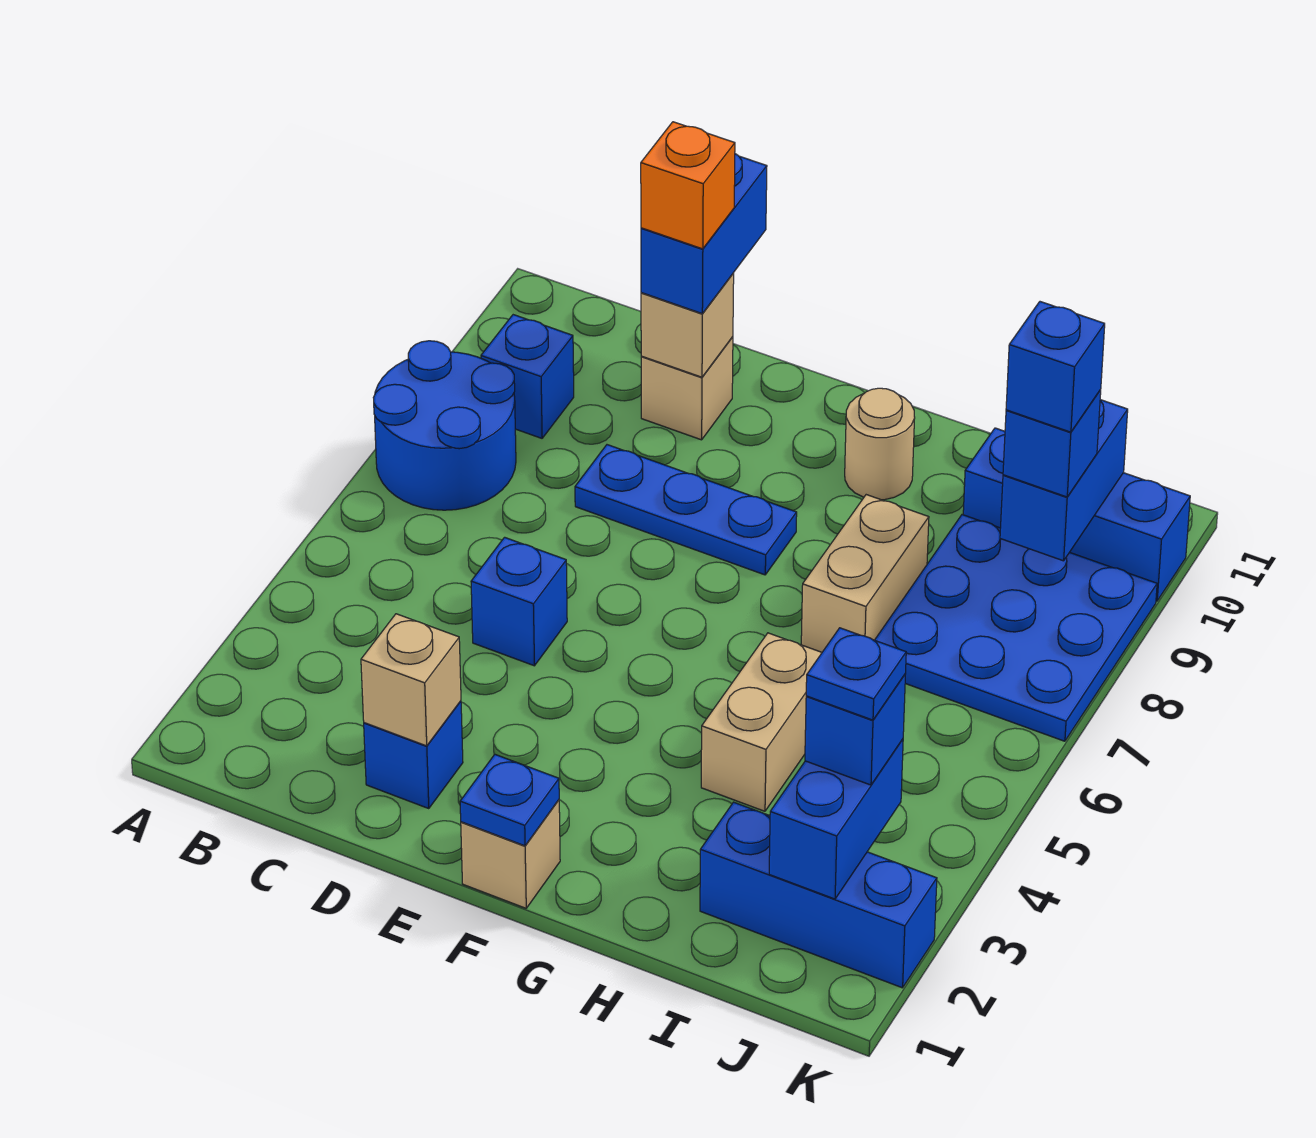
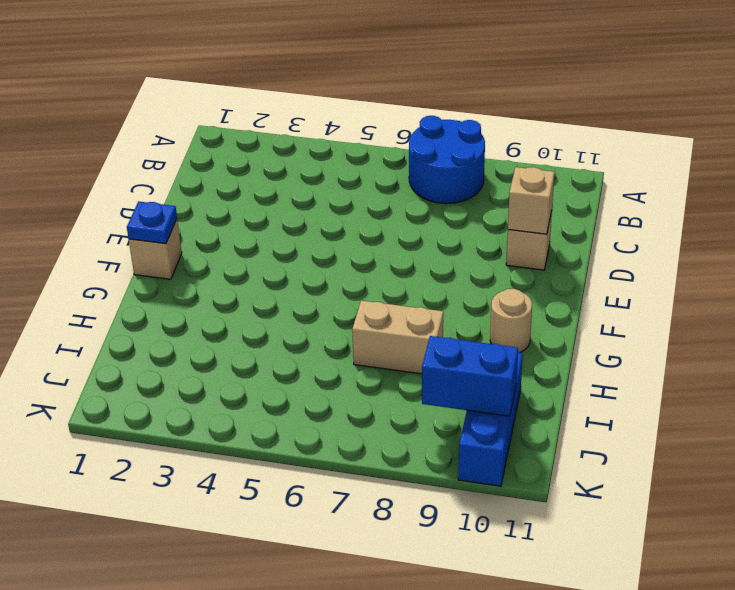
none -> blue brick B9 level 1
none -> blue brick D2 level 1
none -> blue brick D5 level 1

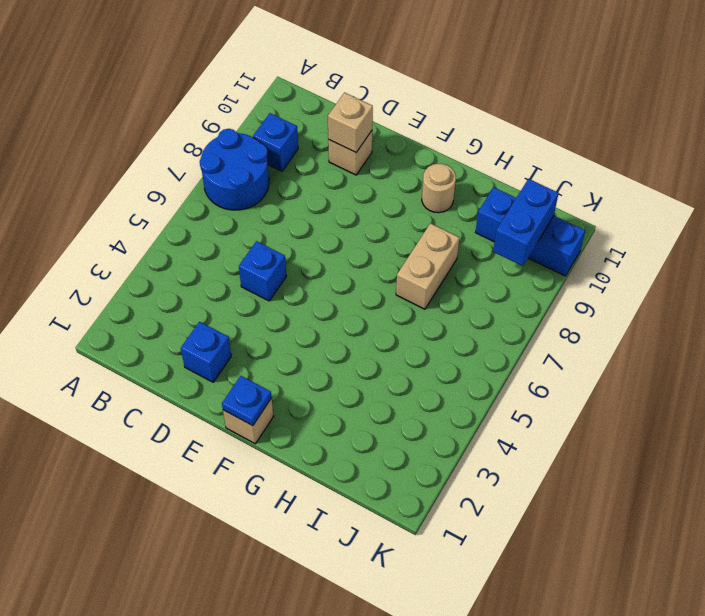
none -> blue plate D8:F8 level 1
none -> tan brick H4:H5 level 1
none -> blue brick I2:K2 level 1

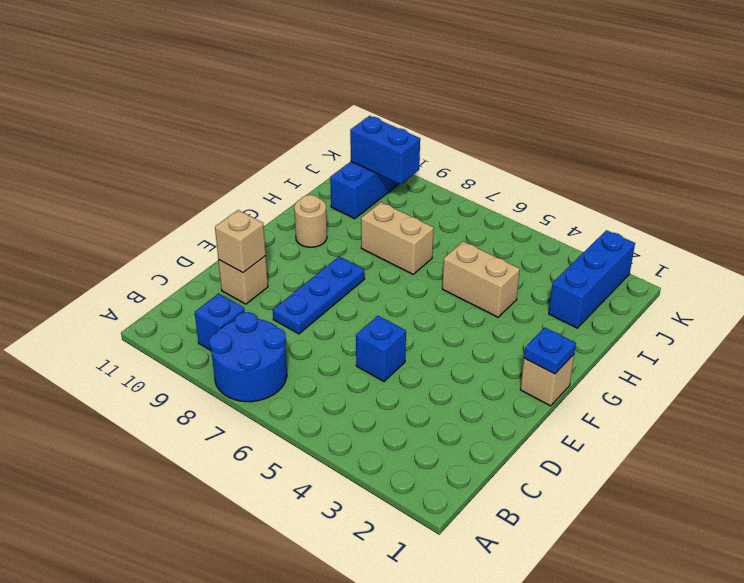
none -> blue brick D2 level 1
none -> blue plate I7:K9 level 1
none -> tan brick D2 level 2

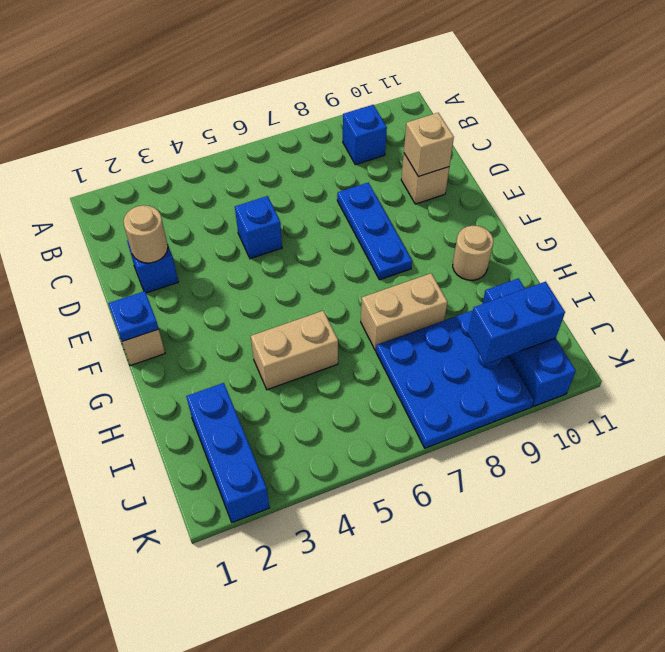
tan round brick D2 level 2 -> tan brick D2 level 2
none -> blue round brick A7:B8 level 1
none -> blue brick J2:J3 level 2
none -> blue brick D10:D11 level 3

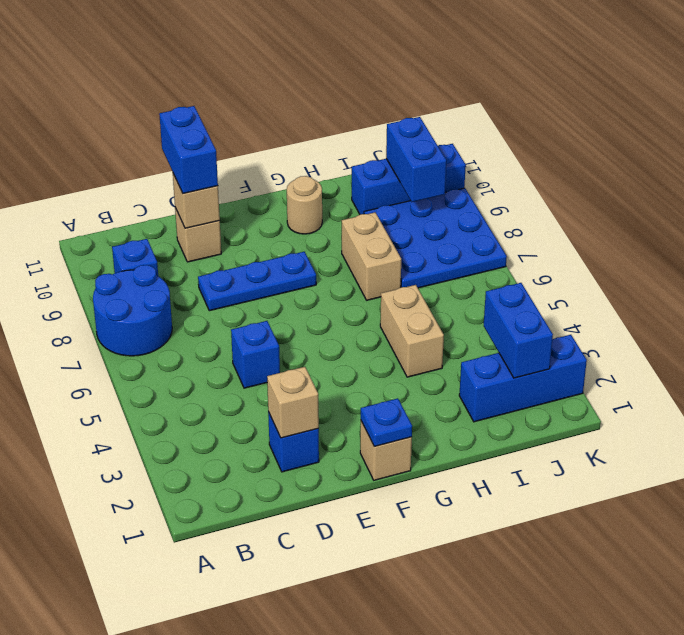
none -> blue brick J3 level 3
none -> blue brick J9 level 3
none -> orange brick D10 level 4

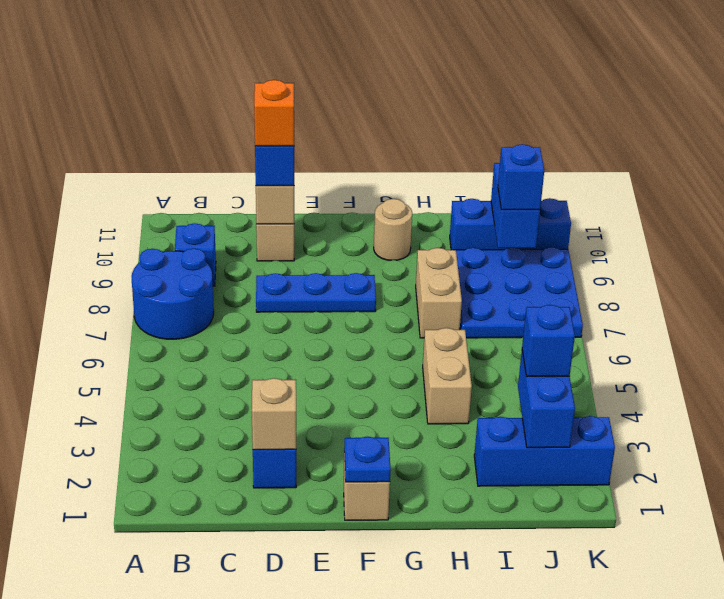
none -> blue brick D5 level 1
none -> blue plate J3 level 4
none -> blue brick J9 level 4

